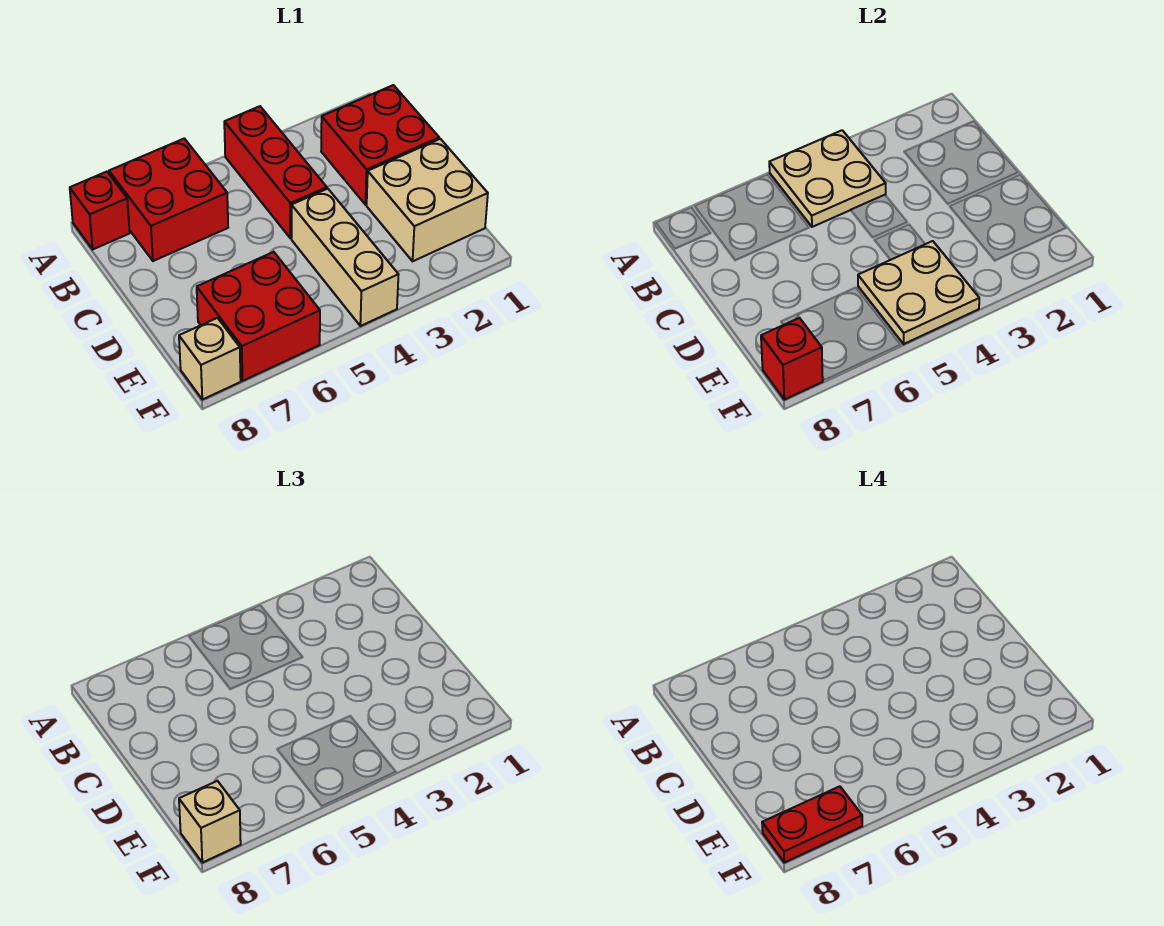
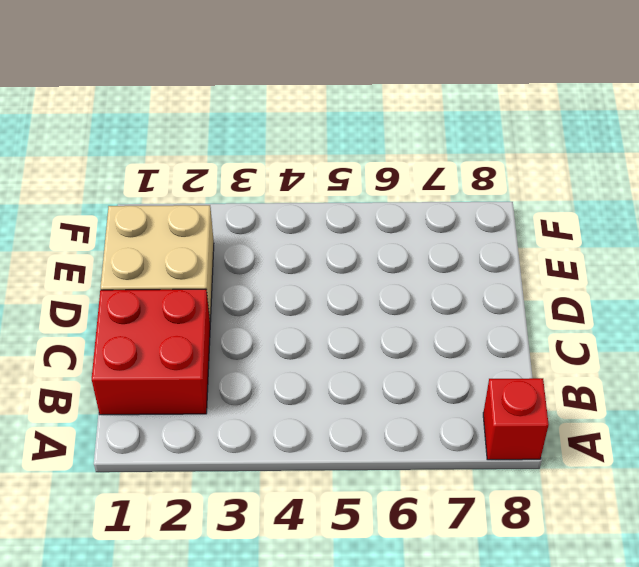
none -> red brick A4:C4 level 1
none -> red brick A6:B7 level 1
none -> tan brick D4:F4 level 1

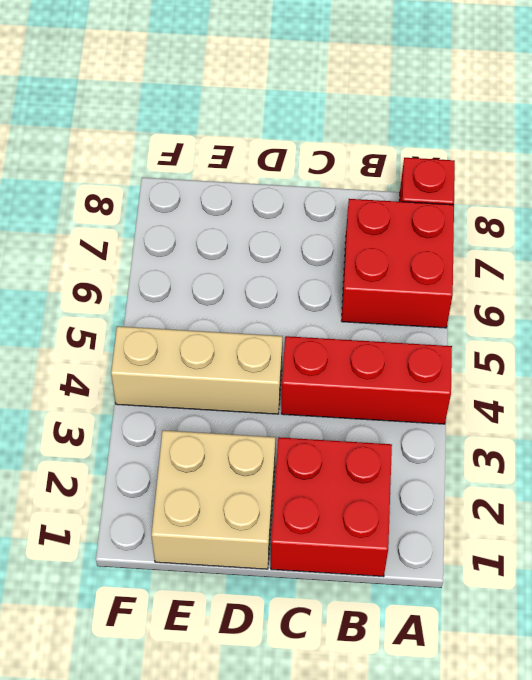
none -> red brick E6:F7 level 1
none -> tan brick F8 level 1
none -> tan plate A4:B5 level 2

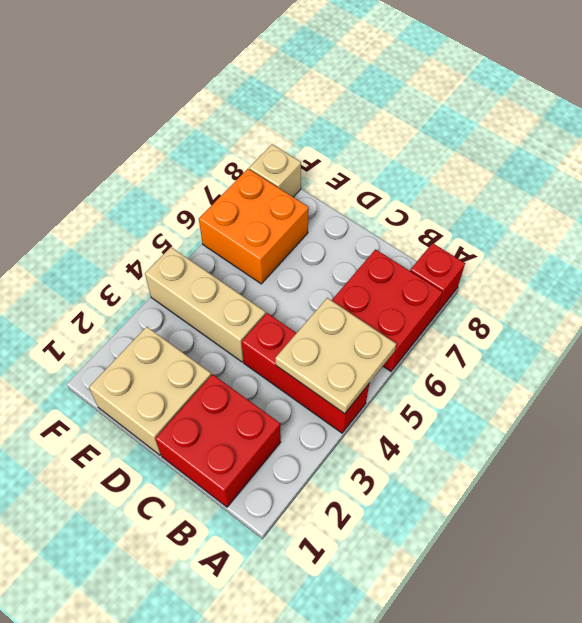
orange brick E6:F7 level 1 -> red brick E6:F7 level 1
none -> tan plate E4:F5 level 2
none -> red brick F8 level 2
none -> tan brick F8 level 3

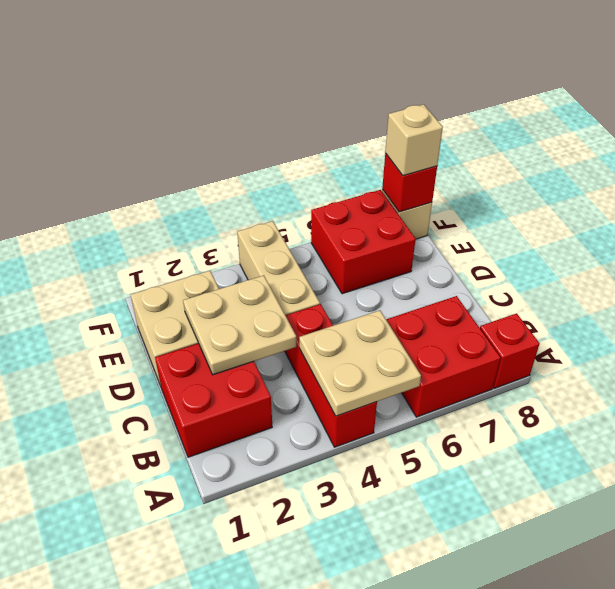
tan plate C2:D3 level 2 -> tan plate E4:F5 level 2
none -> red plate F7:F8 level 4

